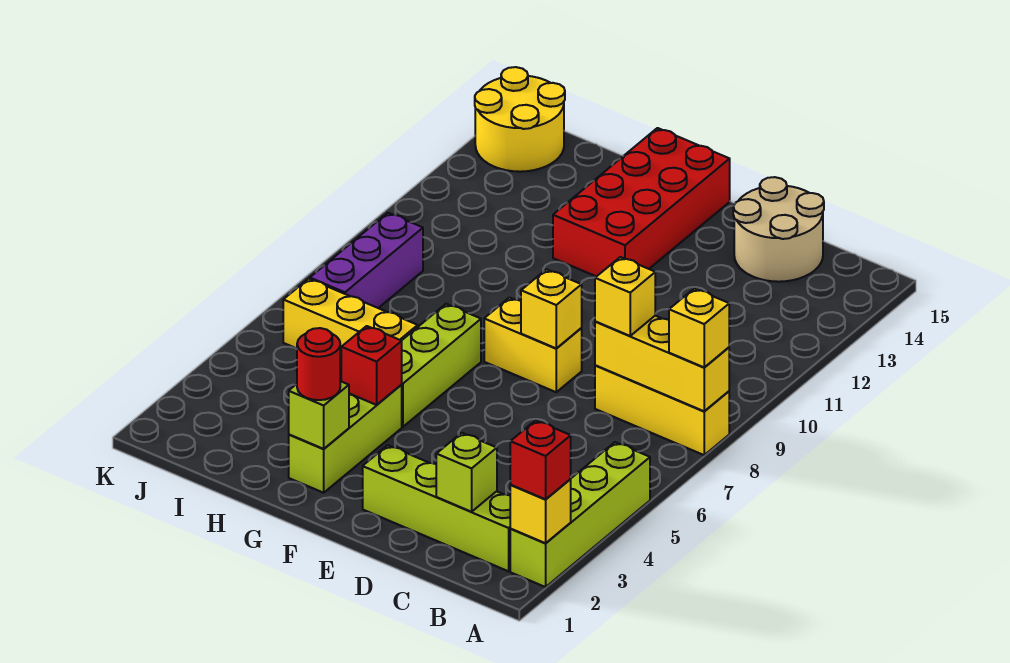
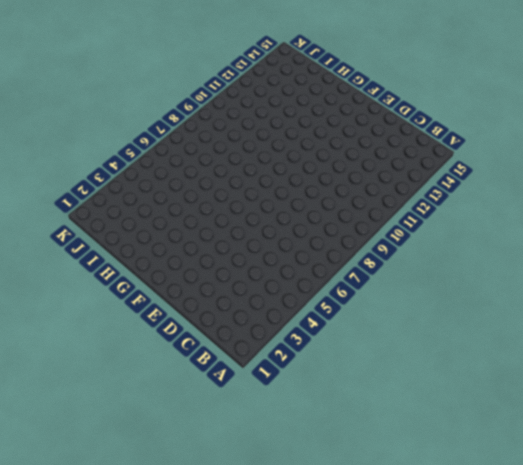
none -> lime brick A2:A5 level 1
none -> yellow brick A8:C8 level 1
none -> lime brick B2:E2 level 1

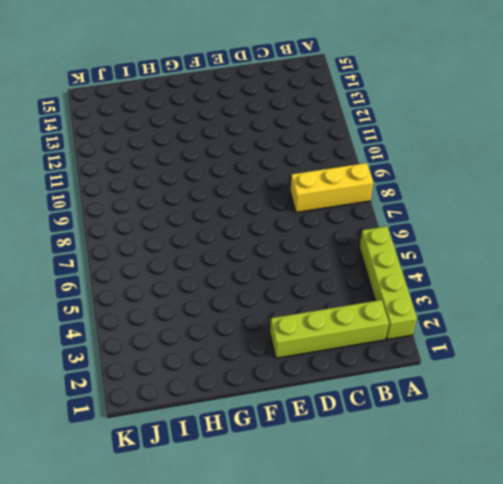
none -> tan round brick C14:D15 level 1
none -> yellow brick E8:F8 level 1
none -> red brick F12:G15 level 1

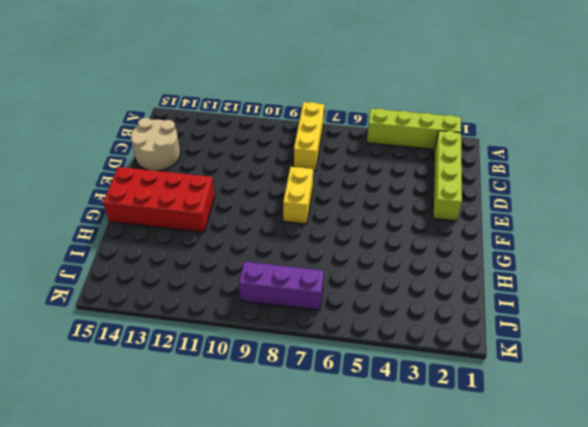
none -> lime brick G2:G4 level 1
none -> lime brick G5:G7 level 1
none -> yellow brick H6:J6 level 1

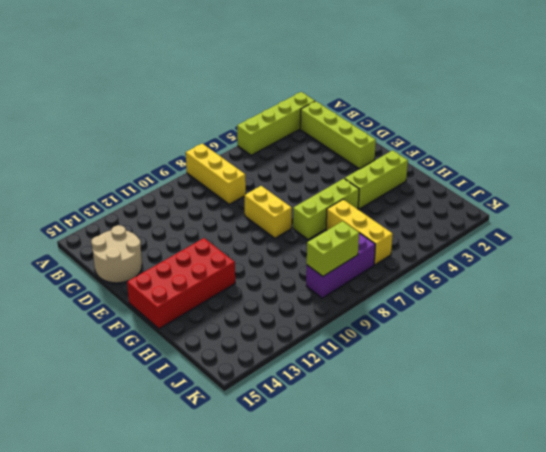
lime brick J8:J9 level 2 -> none
none -> yellow round brick J14:K15 level 1
none -> yellow brick A2 level 2
none -> yellow brick A8:C8 level 2

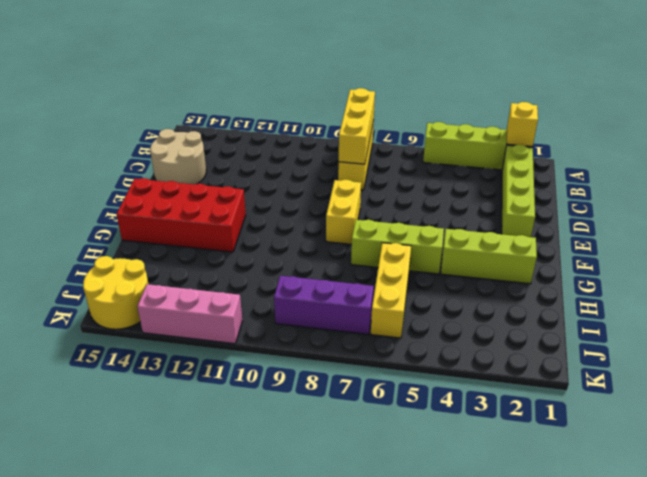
pink brick K11:K13 level 1 -> none
none -> lime brick C2 level 2
none -> yellow brick E8 level 2
none -> lime brick G2 level 2

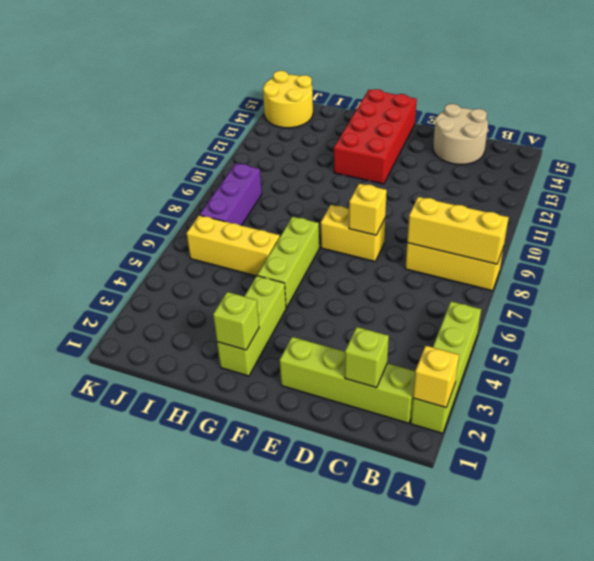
none -> red brick G4 level 2
none -> red brick A2 level 3
none -> yellow brick A8 level 3

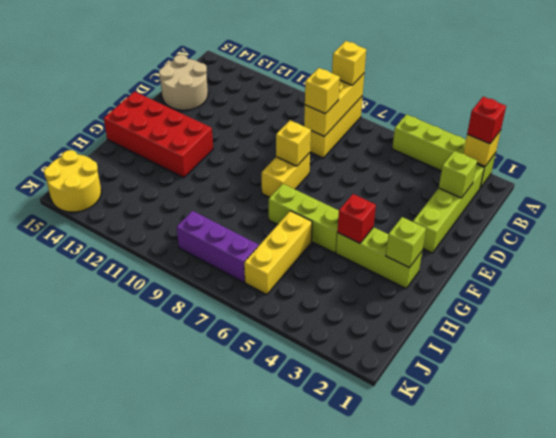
none -> red round brick G2 level 3

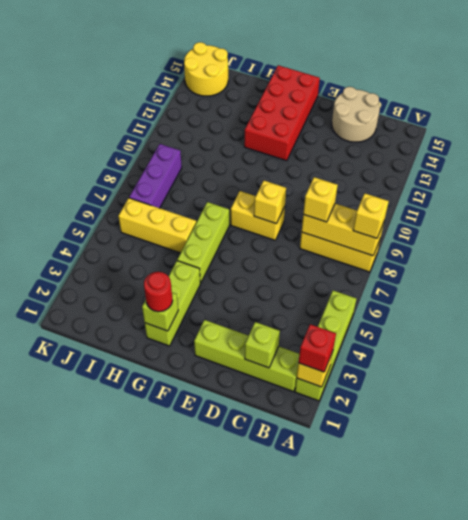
none -> red brick G4 level 2

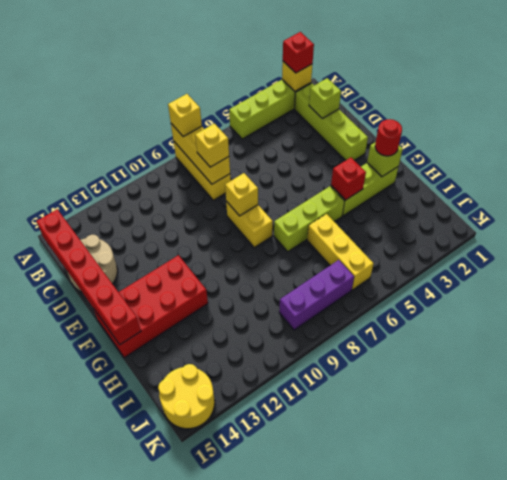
red brick B15:G15 level 2 -> none

